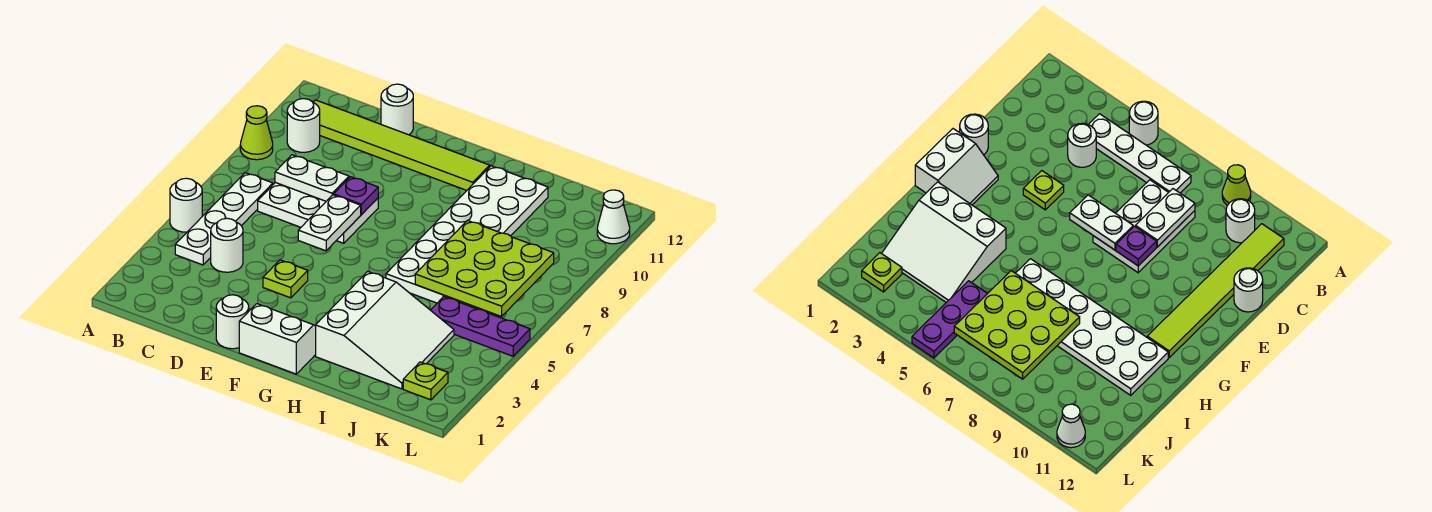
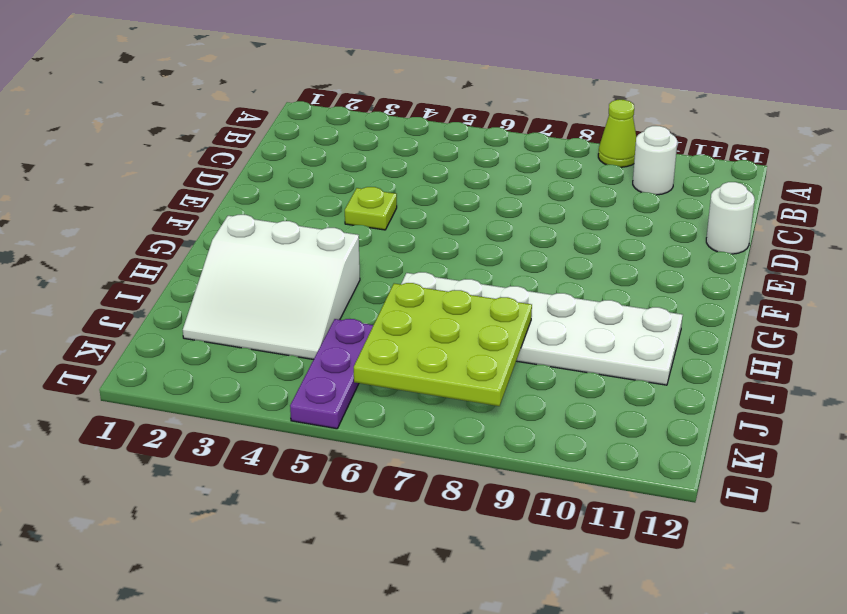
none -> white round brick A5 level 1
none -> white plate B4:B7 level 1
none -> lime tile B11:G11 level 1

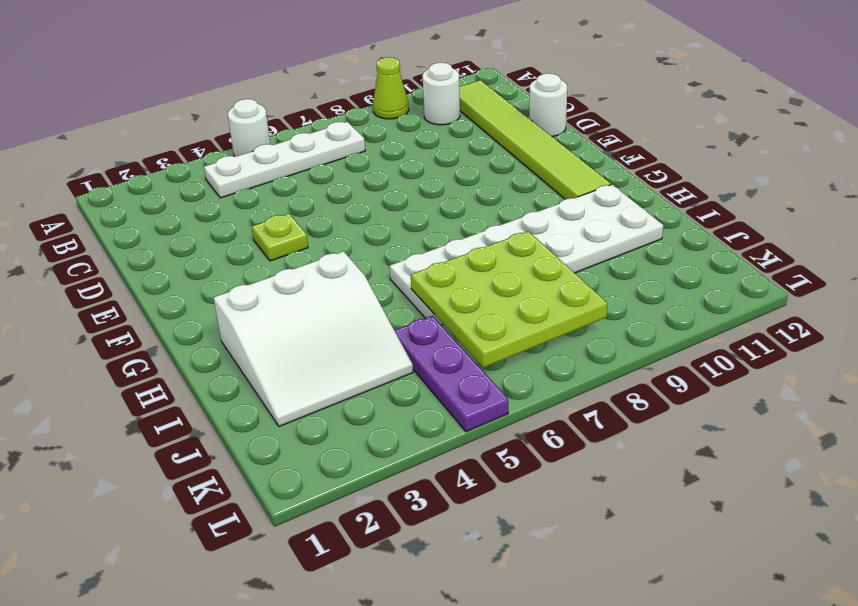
none -> white round brick C4 level 1
none -> white plate C7:E8 level 1
none -> white round brick E1 level 1

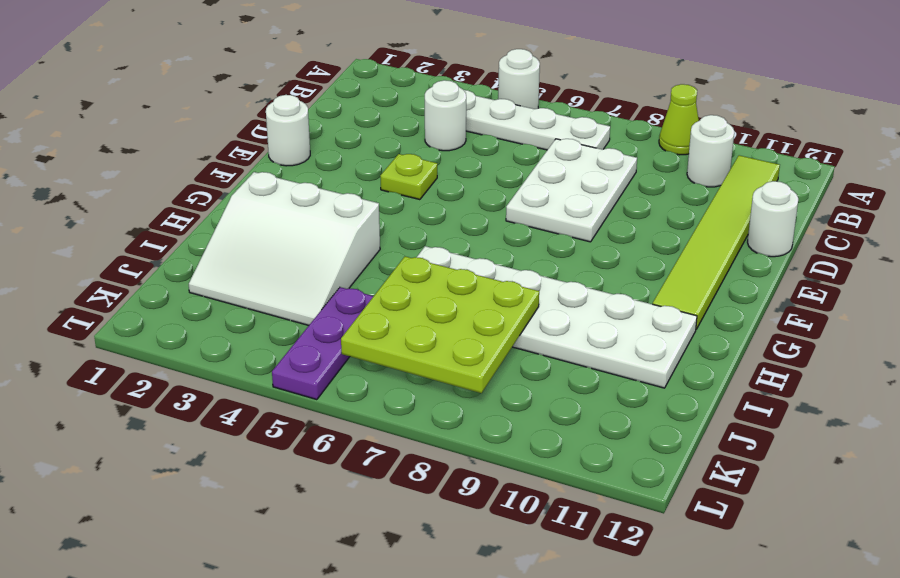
none -> white slope F1:G2 level 1 top 1
none -> lime plate K2 level 1
none -> white cone L11 level 1

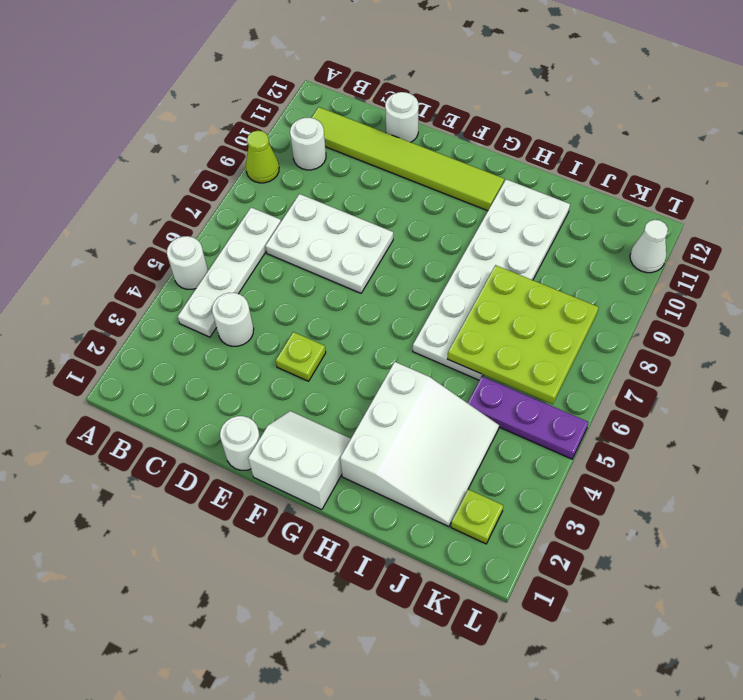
none -> white plate C8:D8 level 2
none -> white plate E6:E7 level 2
none -> purple plate E8 level 2

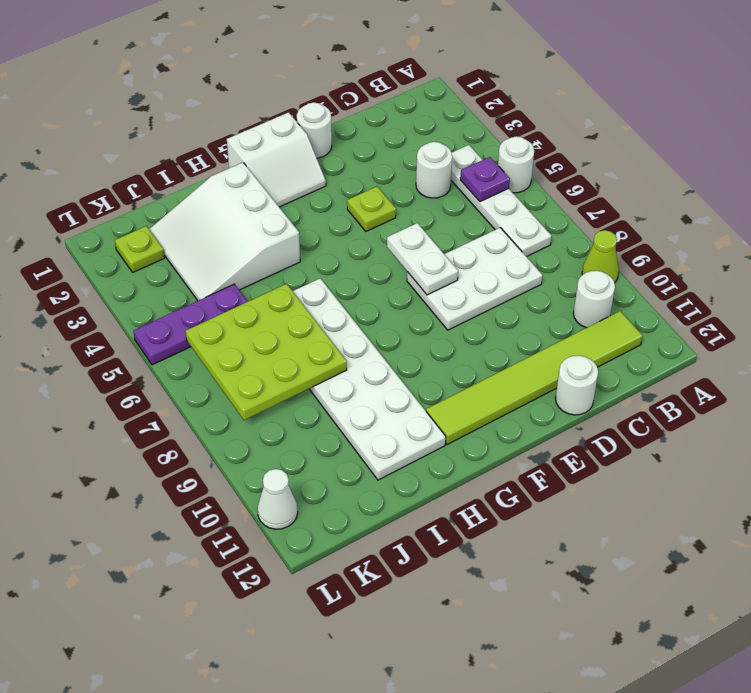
purple plate B5 level 2 -> purple plate E8 level 2
none -> white plate C8:D8 level 2

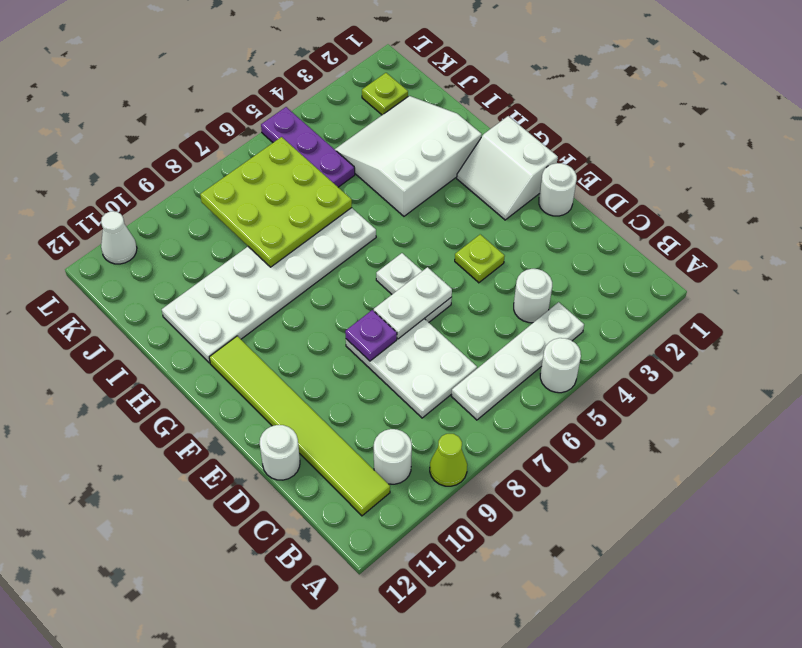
white plate E6:F6 level 1 -> white plate C8:D8 level 2

